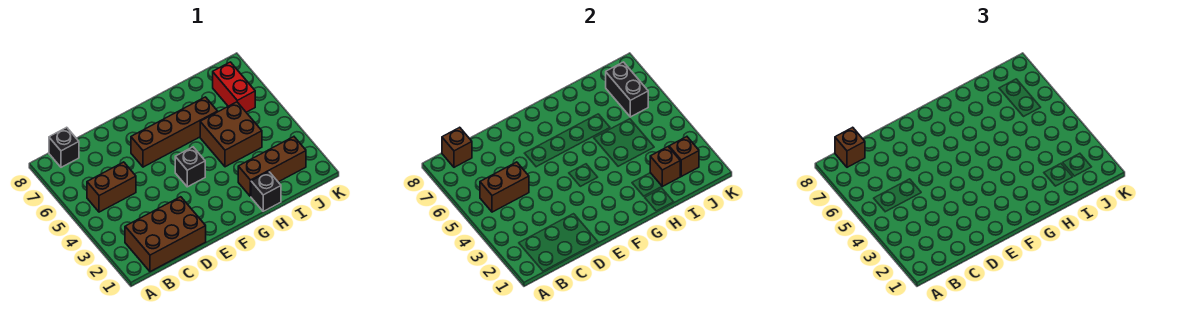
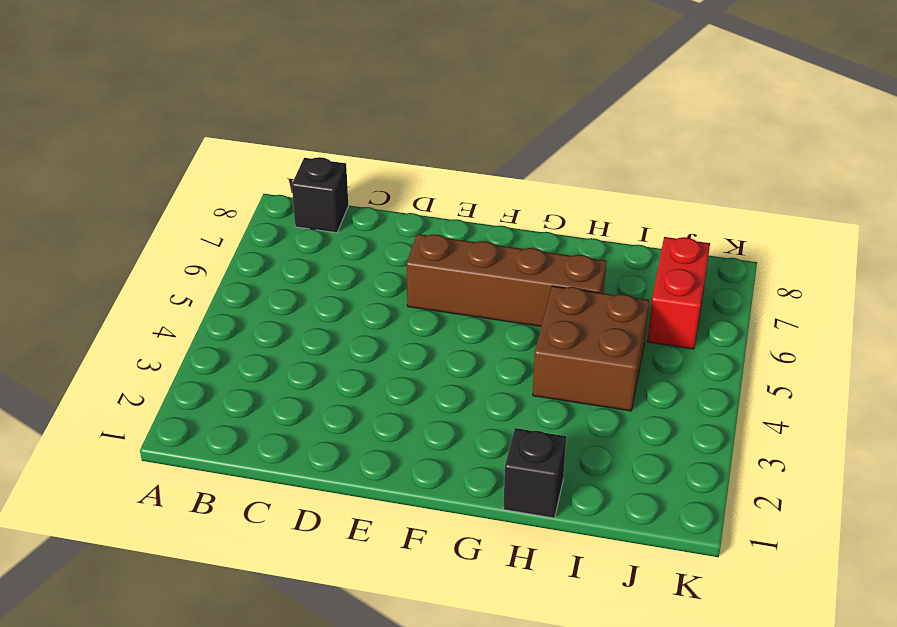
none -> brown brick B1:D2 level 1
none -> brown brick B5:C5 level 1
none -> black brick F4 level 1

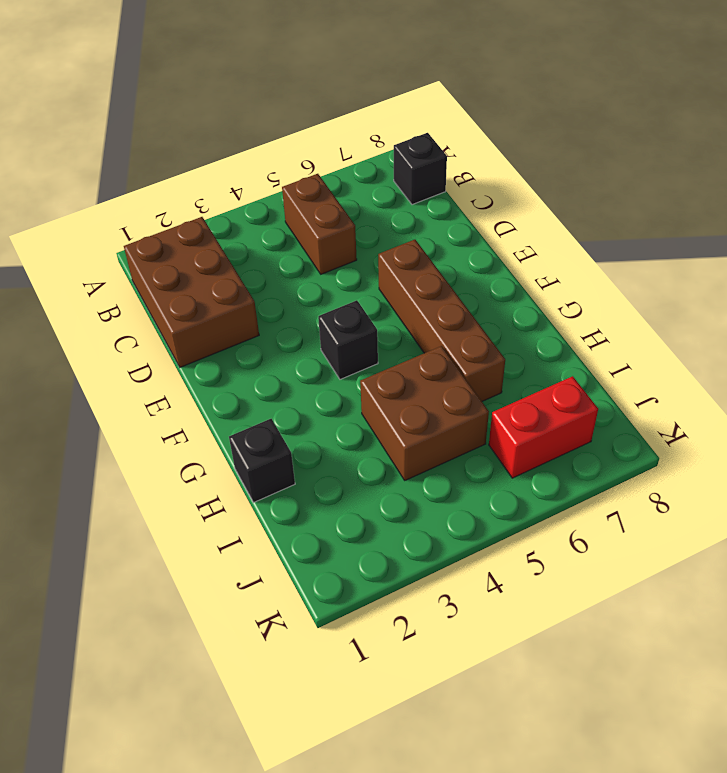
none -> brown brick H2:J2 level 1
none -> brown brick B5:C5 level 2
none -> brown brick B8 level 2

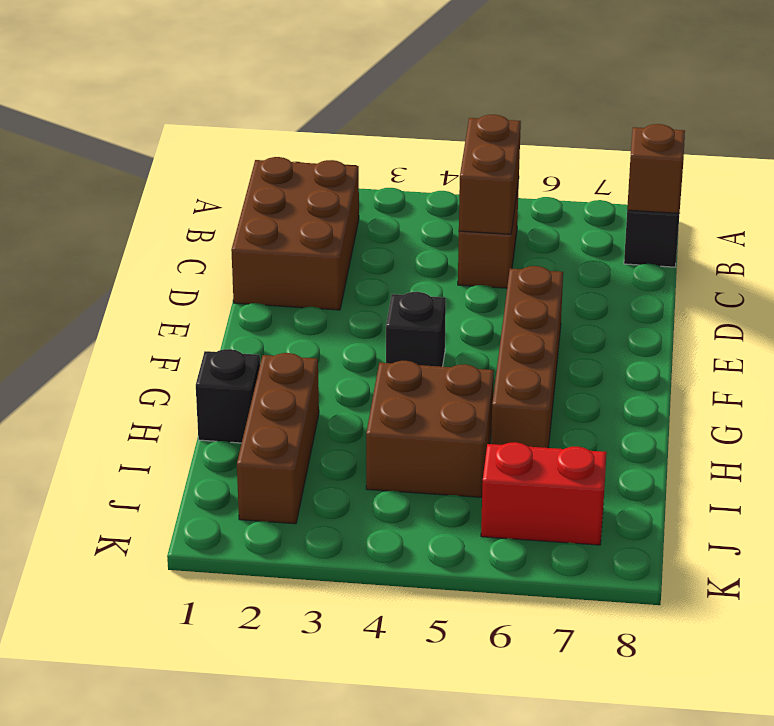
none -> brown brick I2 level 2
none -> brown brick J2 level 2
none -> black brick J6:J7 level 2

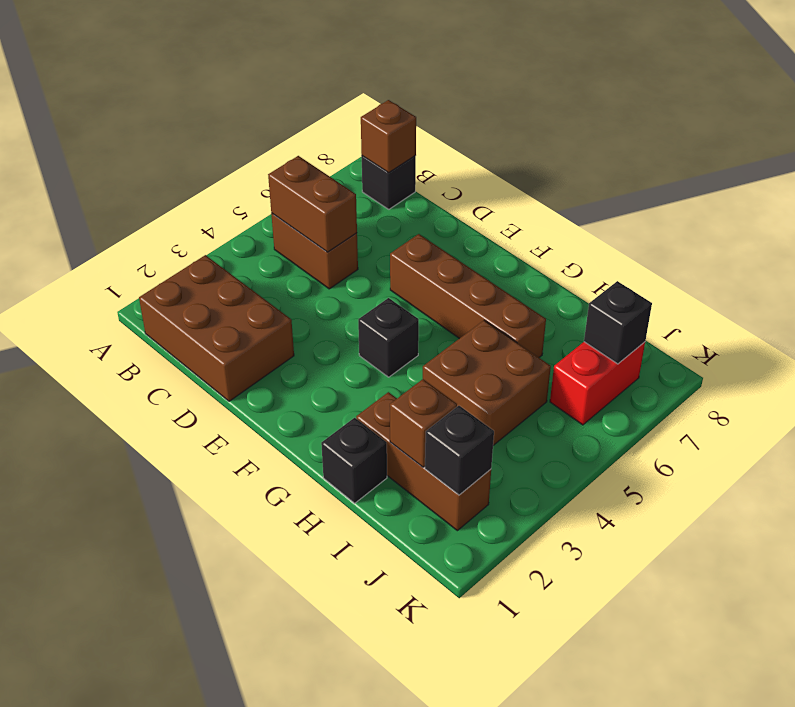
black brick J2 level 2 -> brown brick J2 level 2
black brick J7 level 2 -> black brick J6:J7 level 2
none -> brown brick B8 level 3

